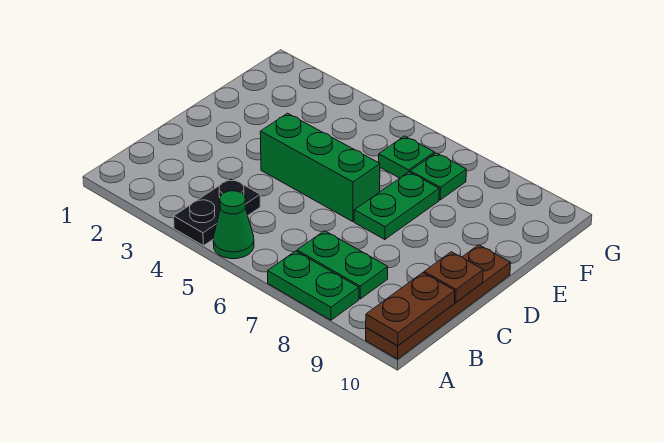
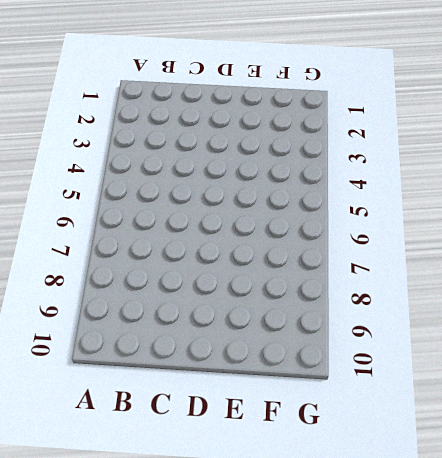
none -> black plate A4:B4 level 1
none -> green cone A5 level 1

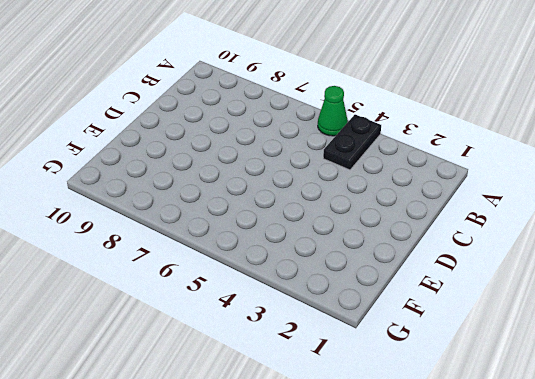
none -> green plate A7:A8 level 1
none -> brown plate A10:D10 level 1

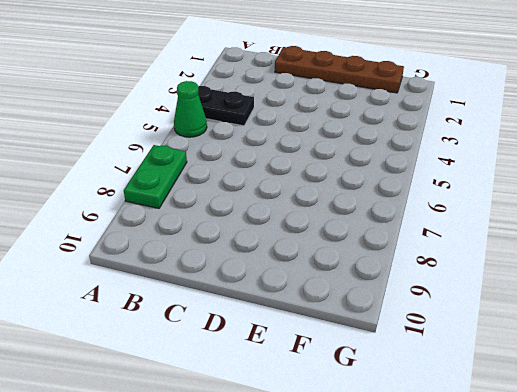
brown plate C1:F1 level 1 -> brown plate A10:D10 level 1
none -> green plate B7:B8 level 1
none -> green brick D4:D6 level 1

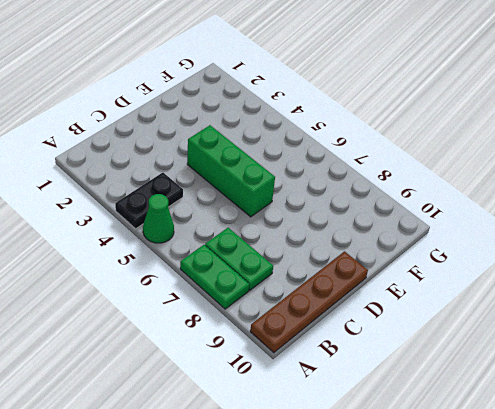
none -> green plate D7:E7 level 1
none -> green plate F6 level 1

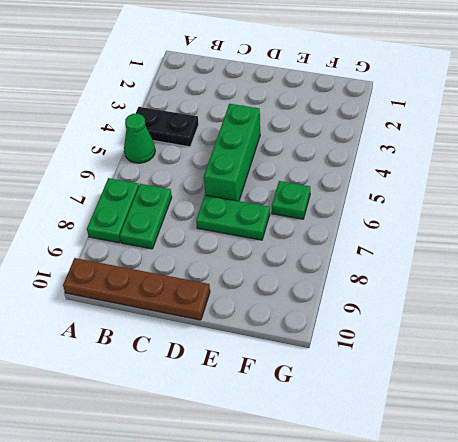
none -> green plate F7 level 1
none -> brown plate A10:B10 level 2

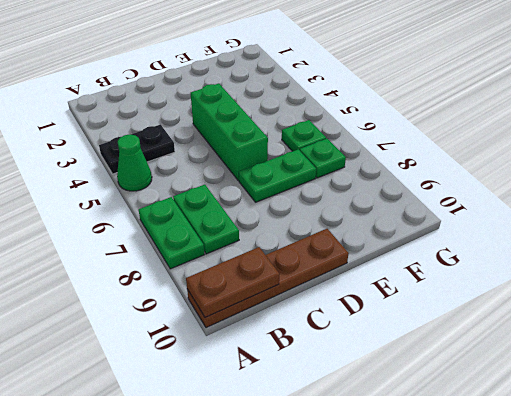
none -> brown plate C10 level 2

